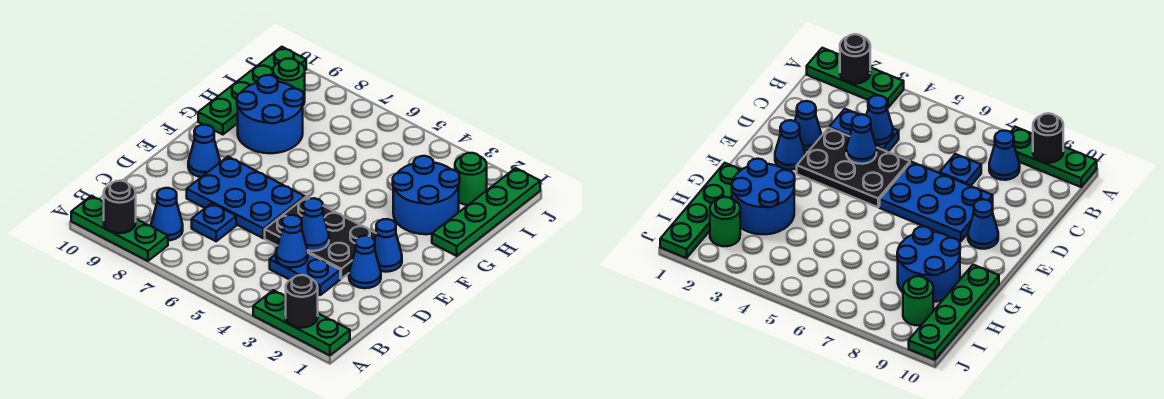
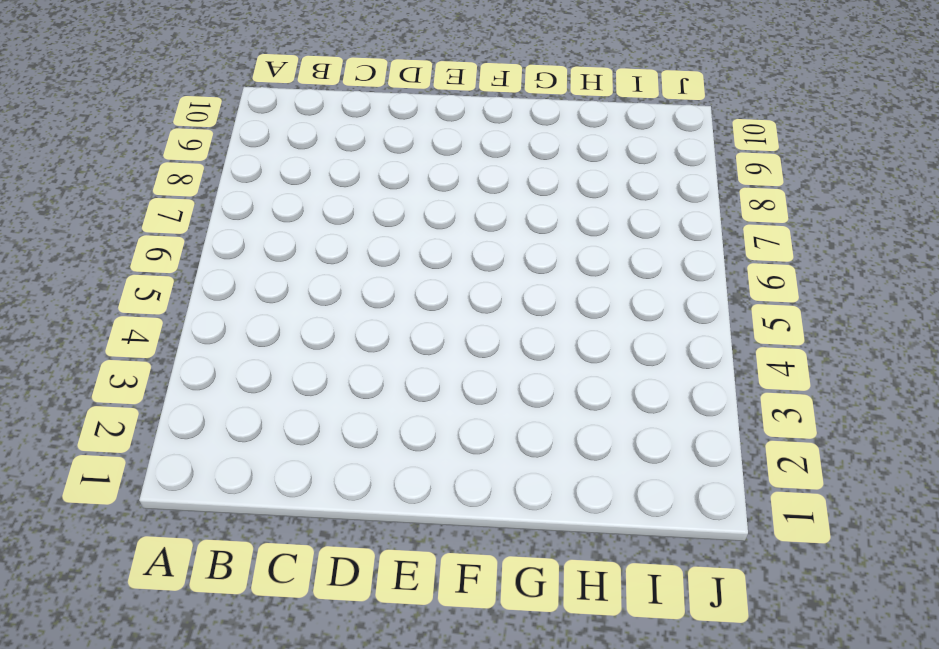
none -> green plate A1:A3 level 1
none -> green plate A8:A10 level 1
none -> blue cone B8 level 1

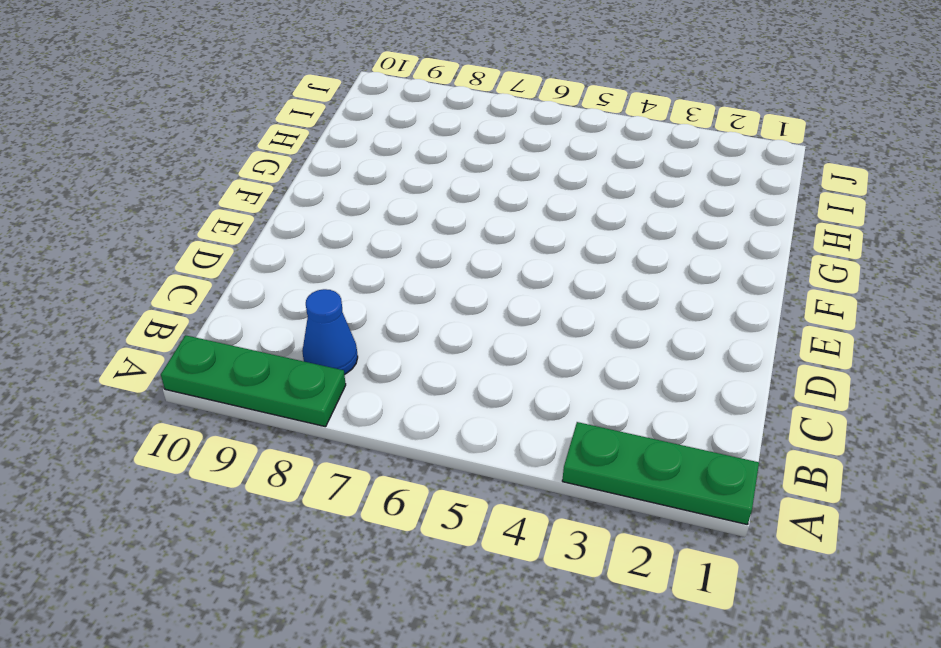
none -> blue plate C3:C4 level 1
none -> blue plate C7 level 1
none -> blue cone D2 level 1

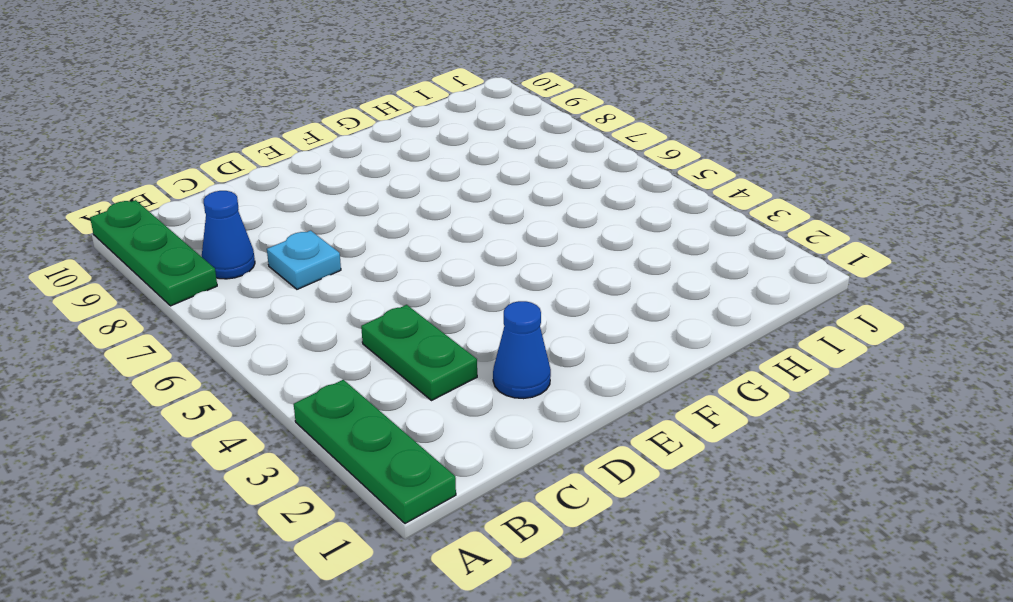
green plate C3:C4 level 1 -> blue plate C3:C4 level 1
cyan plate C7 level 1 -> blue plate C7 level 1
none -> black plate D3:E5 level 1
none -> blue plate D6:E8 level 1
none -> blue cone E2 level 1

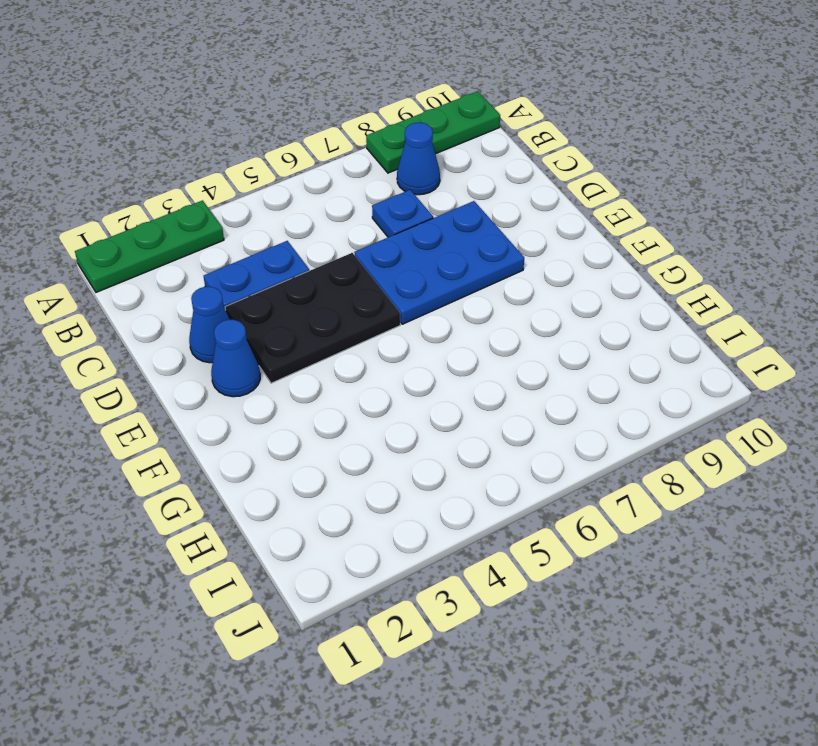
none -> blue cone E9 level 1
none -> green plate G1:J1 level 1
none -> blue round brick G2:H3 level 1

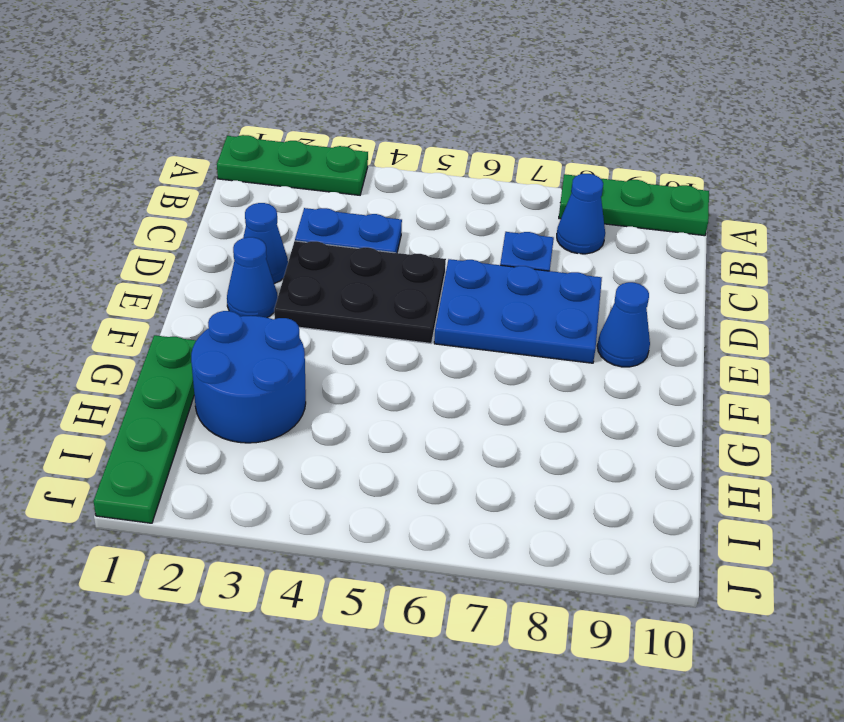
none -> blue round brick G8:H9 level 1
none -> green plate G10:J10 level 1
none -> green round brick I2 level 1

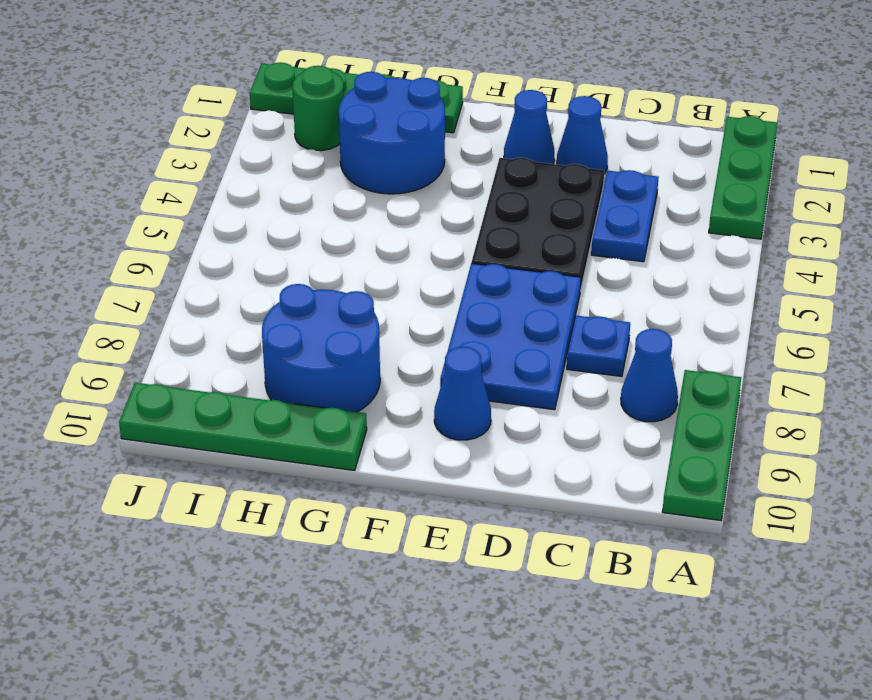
none -> green round brick I9 level 1
none -> black round brick A2 level 2
none -> black round brick A9 level 2

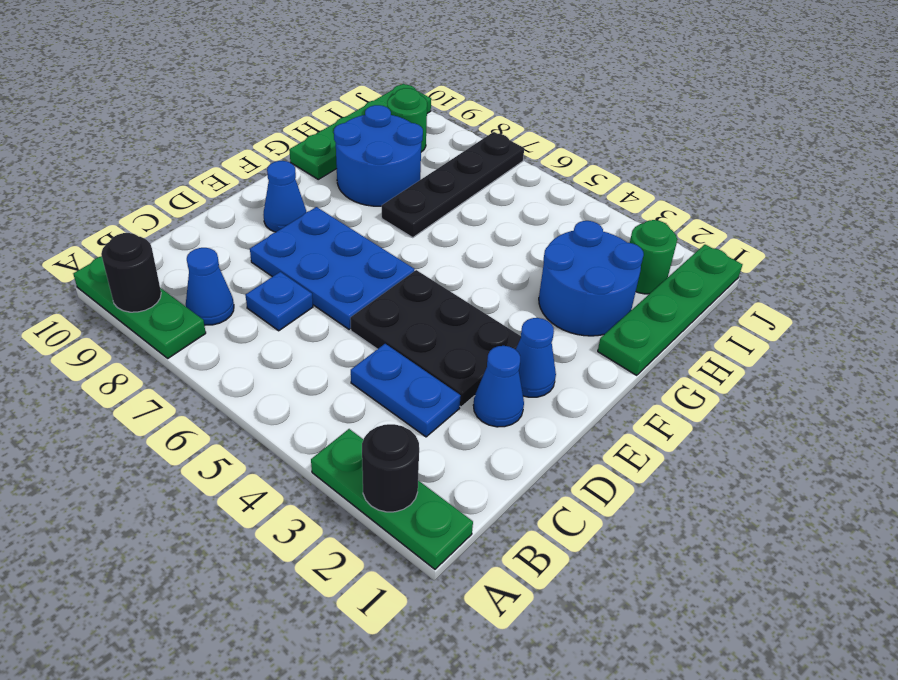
black plate G7:J7 level 1 -> none
none -> blue cone C4 level 2
none -> blue cone D4 level 2

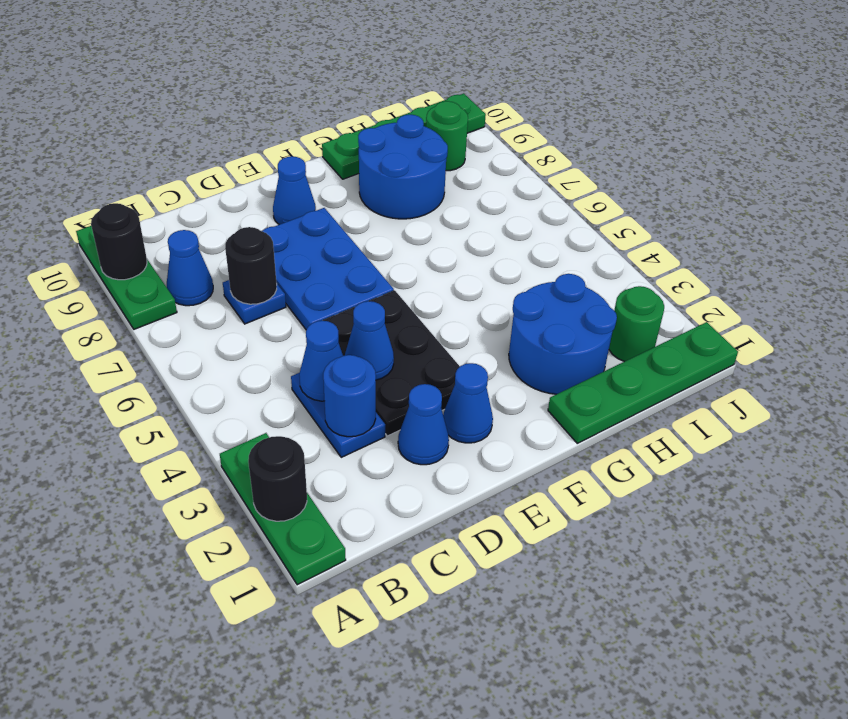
blue round brick C3 level 2 -> none
black round brick C7 level 2 -> none

